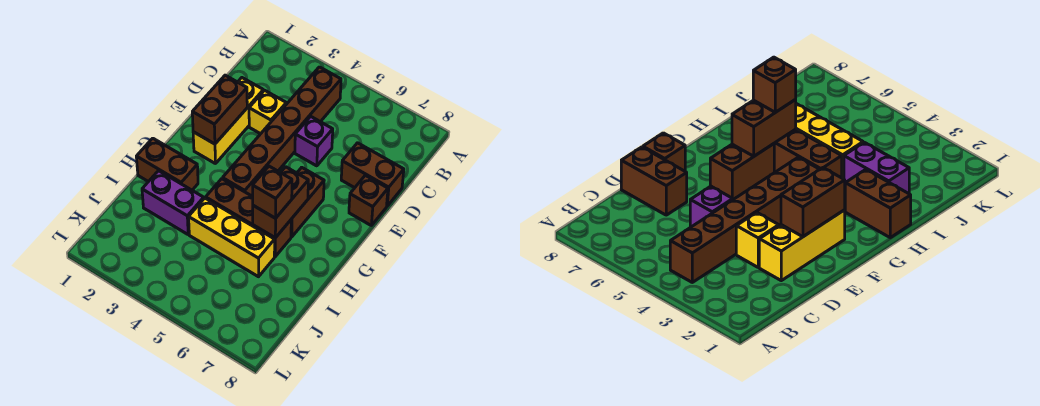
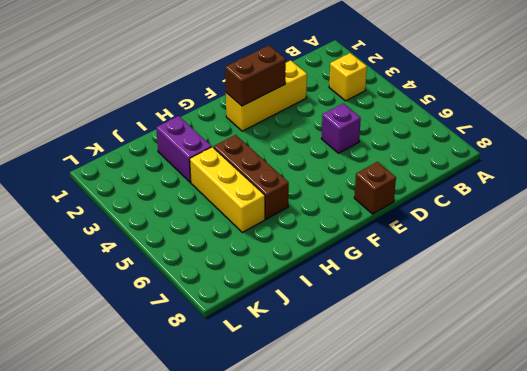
yellow brick B3 level 1 -> yellow brick D3 level 1
none -> brown brick B4:G4 level 1
none -> brown brick D7:D8 level 1
none -> brown brick F6:G6 level 1

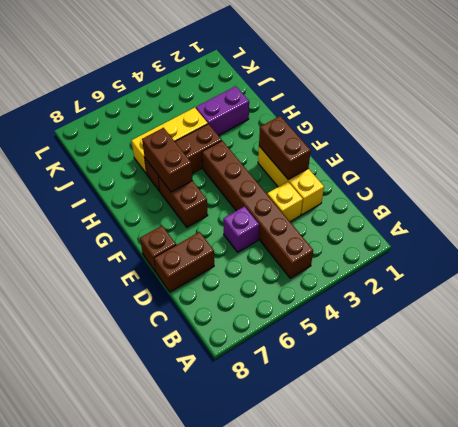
none -> brown brick H1:H2 level 1
none -> brown brick H6 level 3

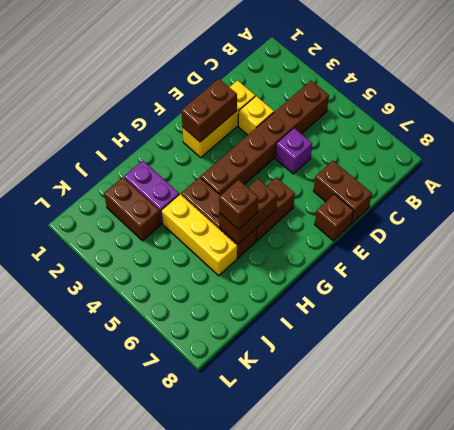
brown brick J2:J3 level 1 -> brown brick H1:H2 level 1

